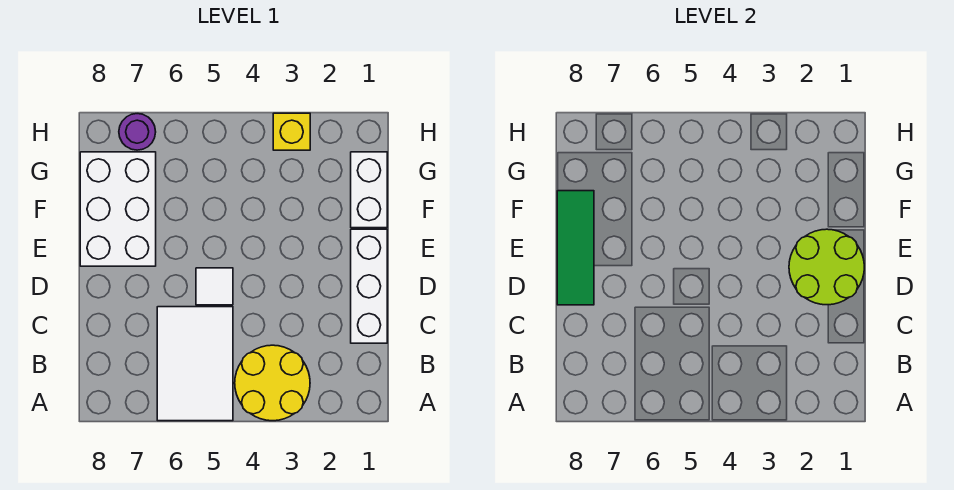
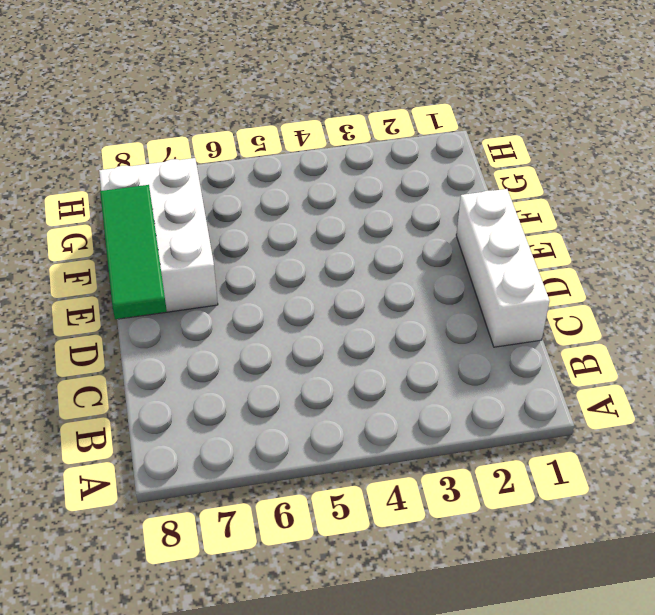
none -> yellow round brick A3:B4 level 1
none -> white tile A5:C6 level 1

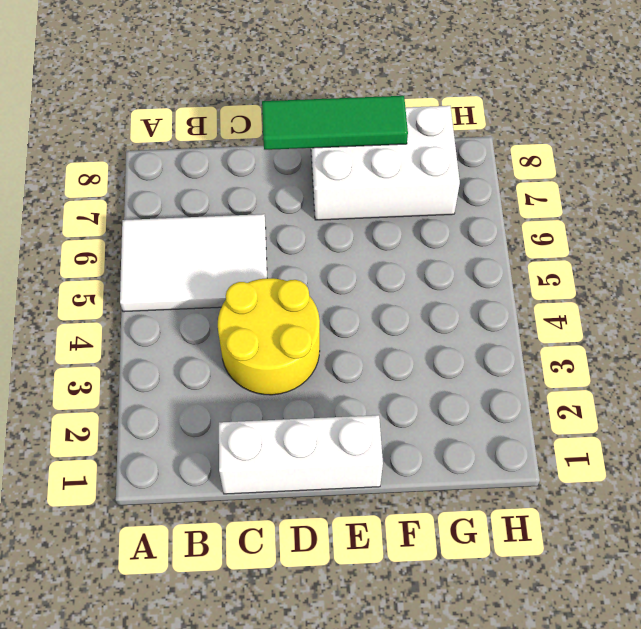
yellow round brick C3:D4 level 1 -> yellow round brick A3:B4 level 1
none -> white tile D5 level 1
none -> white brick F1:G1 level 1

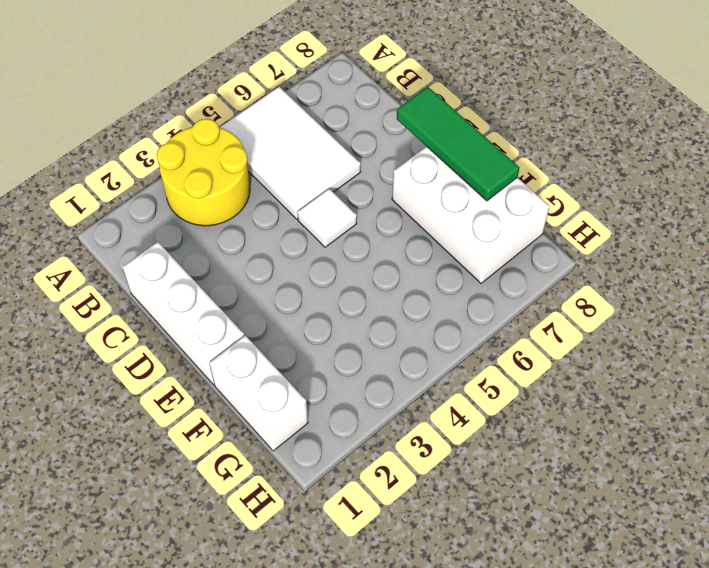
none -> yellow brick H3 level 1
none -> purple round brick H7 level 1

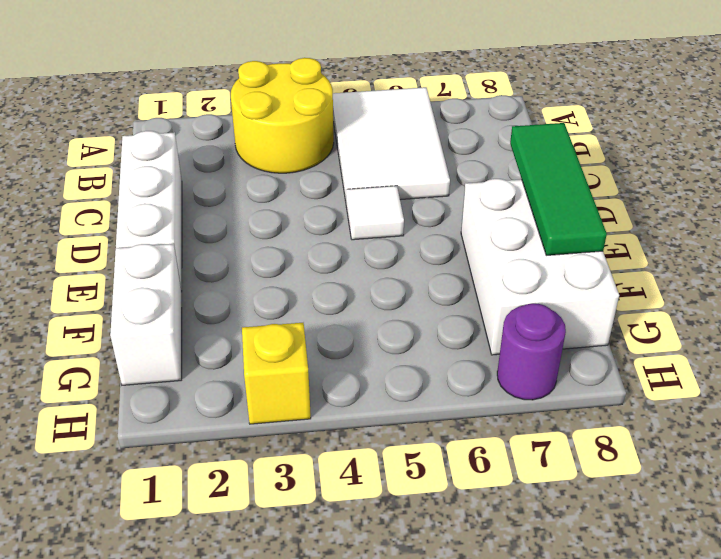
none -> lime round brick D1:E2 level 2

